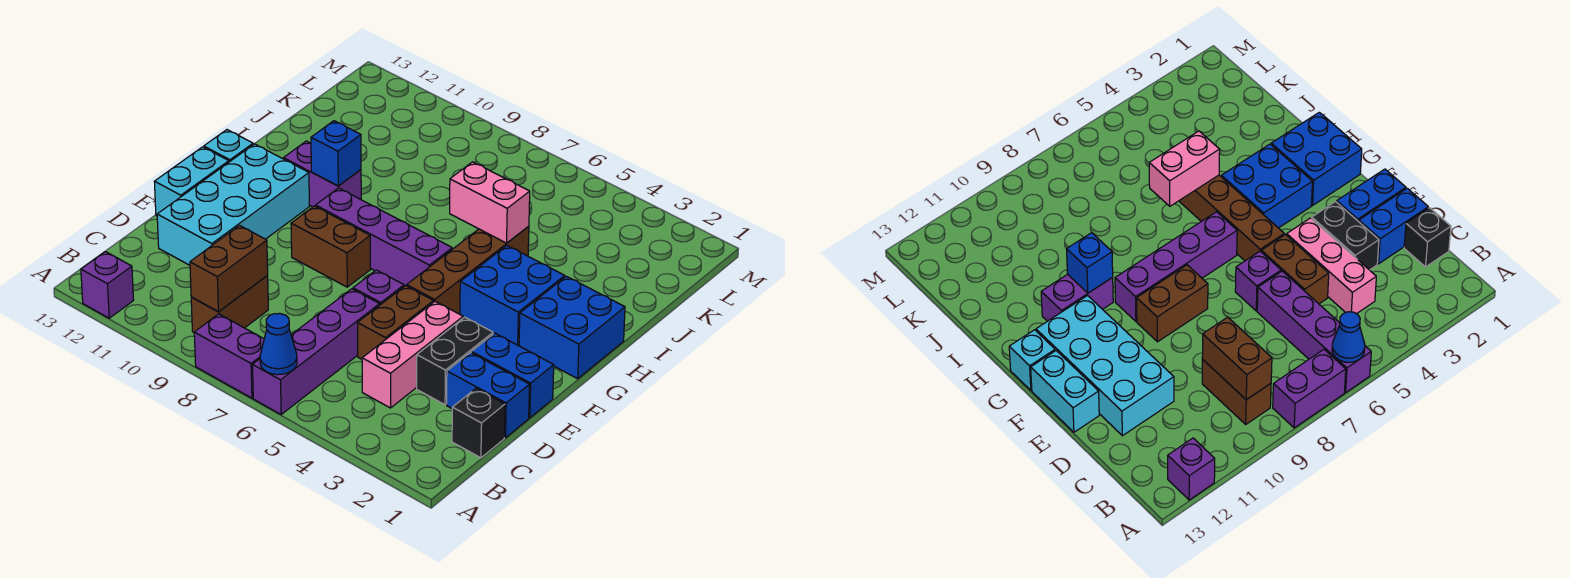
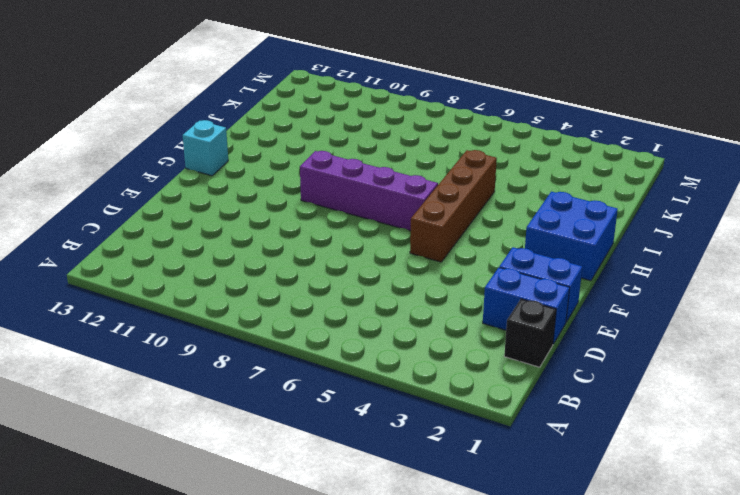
none -> purple brick A6:D6 level 1
none -> purple brick A7:A8 level 1
none -> purple brick A12 level 1

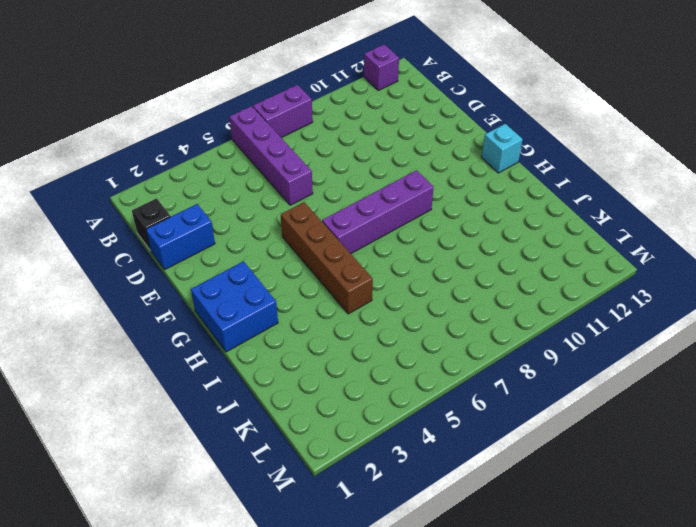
none -> brown brick B9:C9 level 1
none -> pink brick C4:E4 level 1
none -> black brick D3:E3 level 1

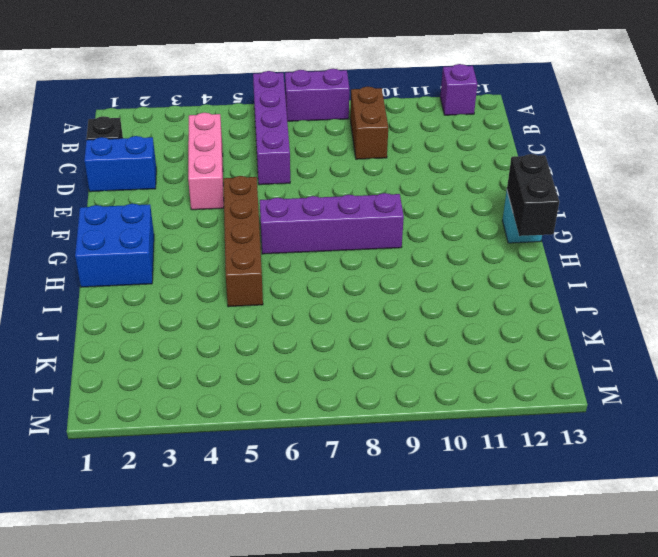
black brick G13:H13 level 2 -> black brick D3:E3 level 1
none -> brown brick D5:E5 level 1
none -> cyan brick D11:G12 level 1
none -> blue brick E1:E2 level 1

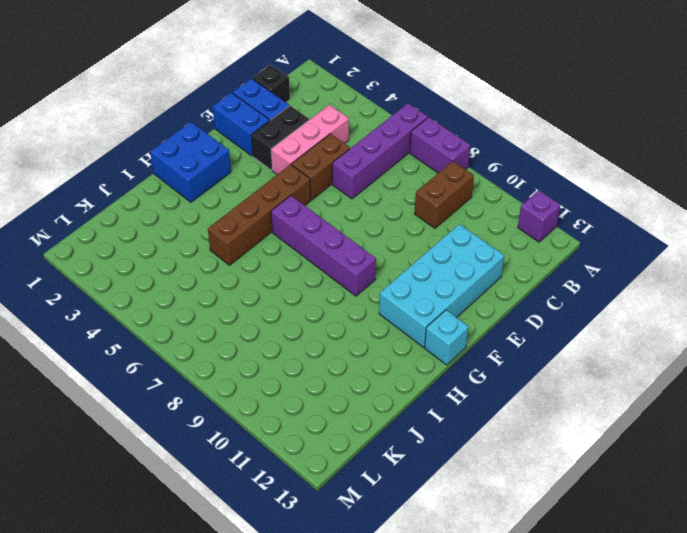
none -> purple brick E6 level 1
none -> cyan brick E13:F13 level 1
none -> brown brick F8:F9 level 1

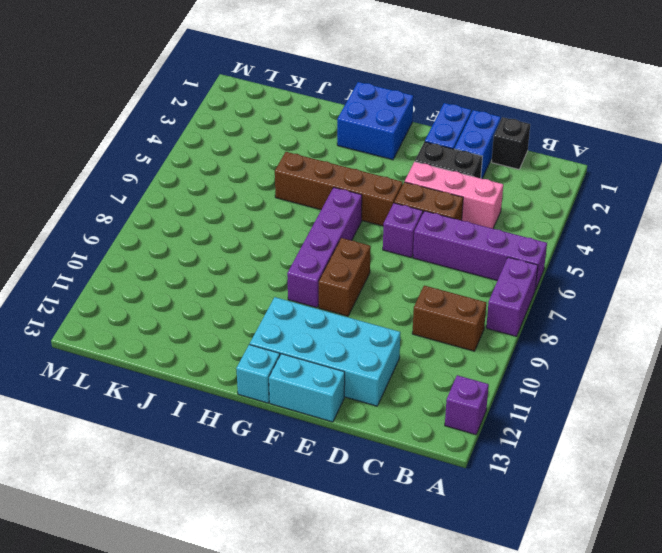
none -> blue brick G3:H4 level 1
none -> purple brick H10:H11 level 1
none -> blue cone A6 level 2

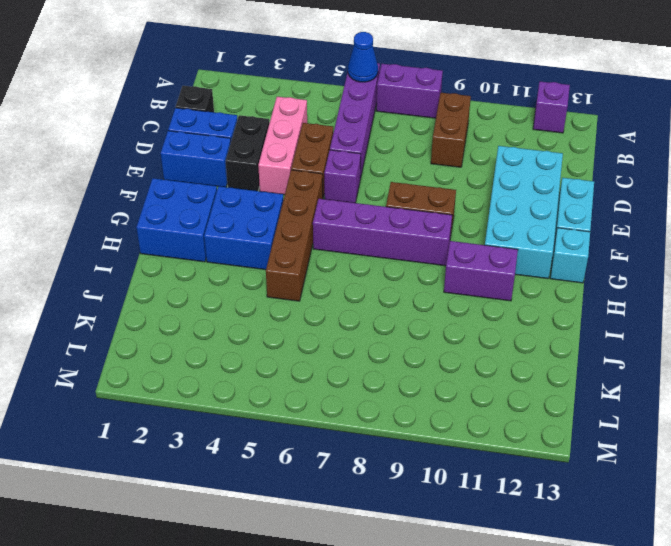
none -> brown brick B9:C9 level 2
none -> blue brick H10 level 2
none -> pink brick I5:I6 level 2

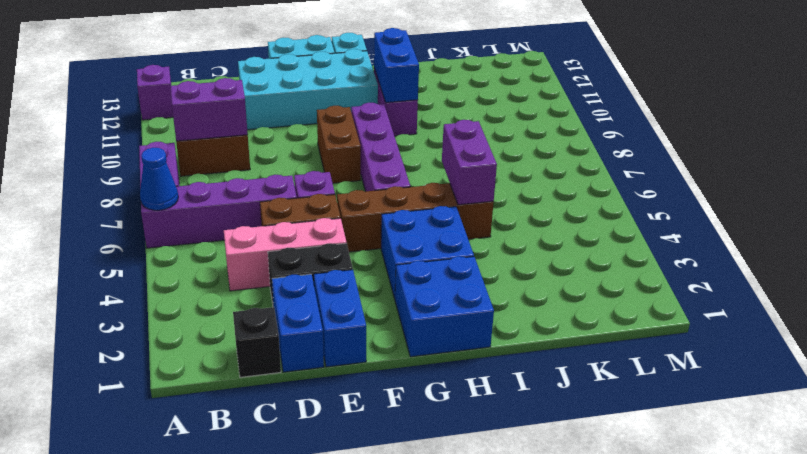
purple brick B9:C9 level 2 -> brown brick B9:C9 level 2
blue brick H10:H11 level 2 -> blue brick H10 level 2
purple brick I5:I6 level 2 -> pink brick I5:I6 level 2

